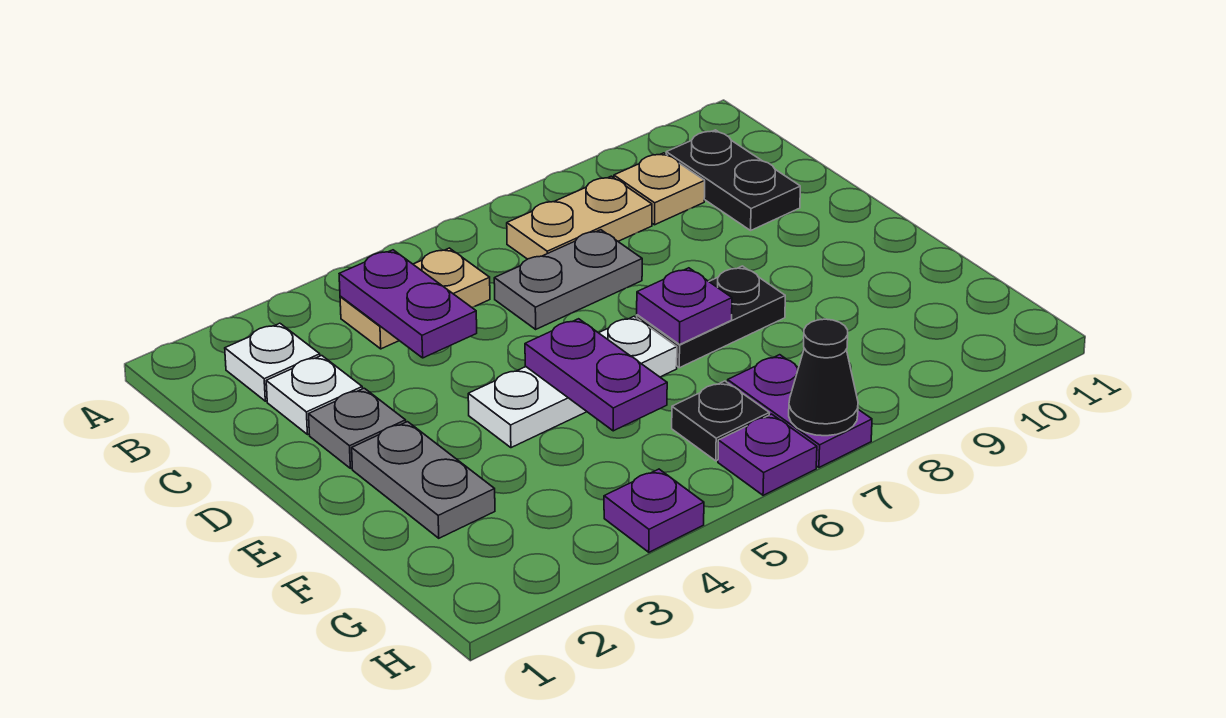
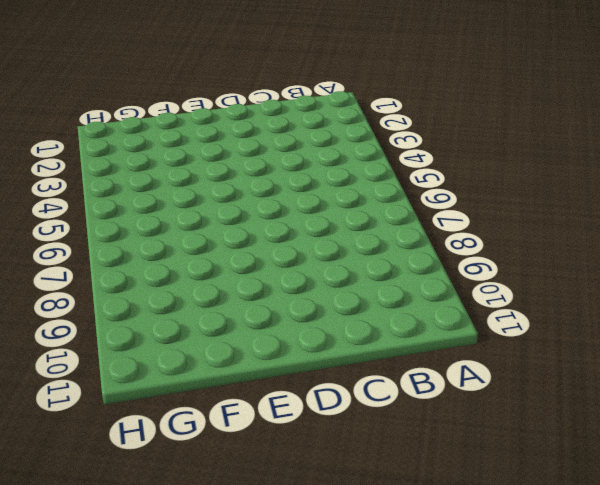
none -> white plate B2 level 1
none -> tan plate B4:B5 level 1
none -> tan plate B7:B8 level 1

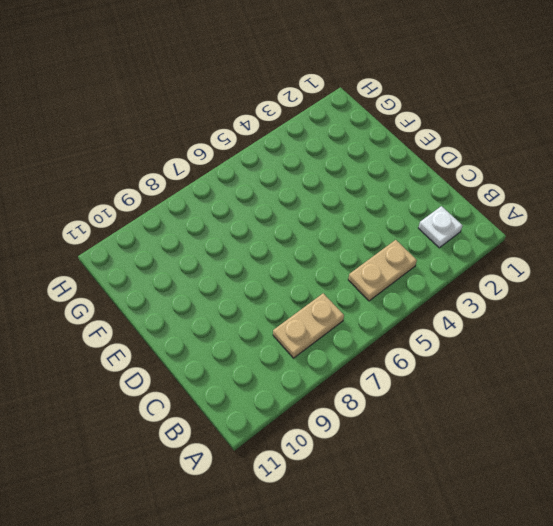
none -> tan plate B9 level 1
none -> black plate B10:C10 level 1
none -> white plate C2 level 1

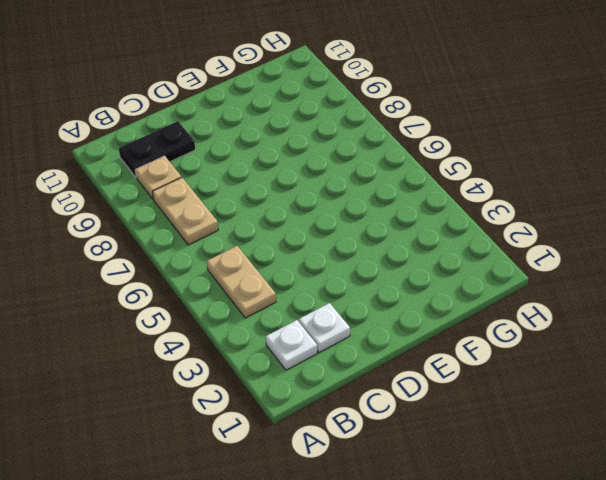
none -> grey plate C6:C7 level 1
none -> grey plate D2 level 1
none -> grey plate E2:F2 level 1

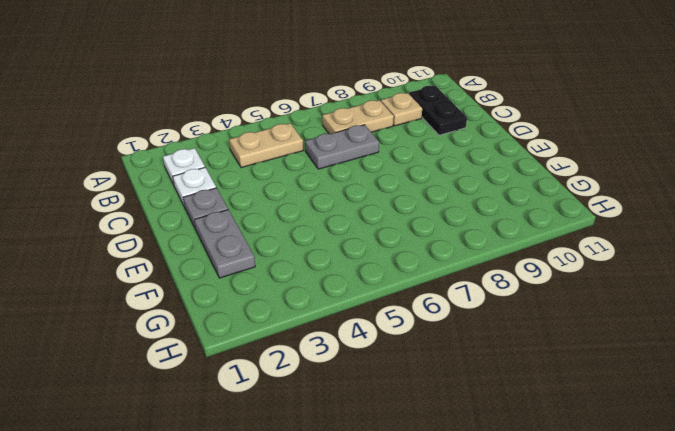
none -> white plate E4:E6 level 1
none -> black plate E7:E8 level 1
none -> black plate G6 level 1

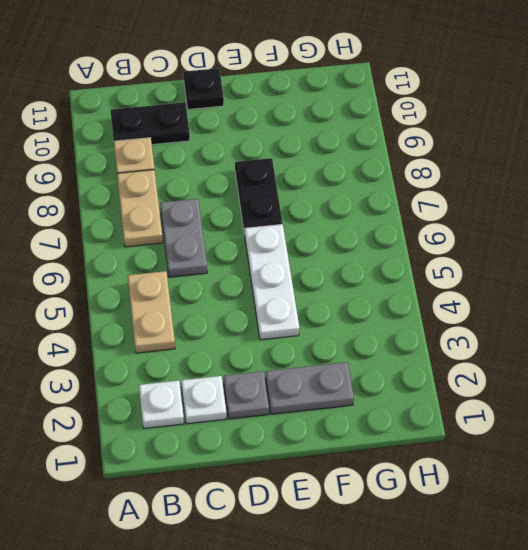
black plate D11 level 1 -> black plate G6 level 1
none -> purple plate G7:H7 level 1
none -> purple plate H4 level 1
none -> purple plate H6 level 1

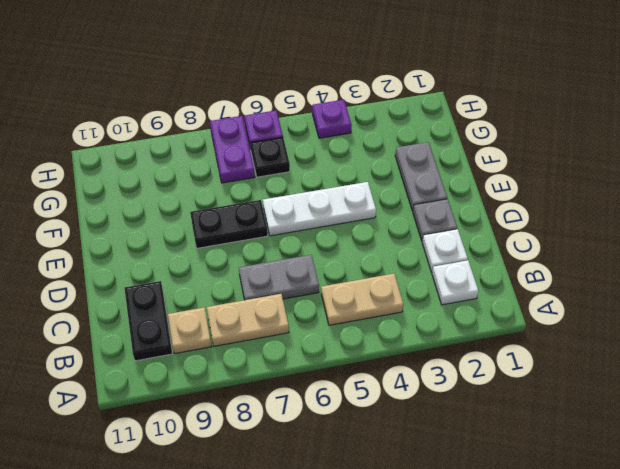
none -> purple plate B4:C4 level 2
none -> purple plate E5:F5 level 2
none -> purple plate E7 level 2

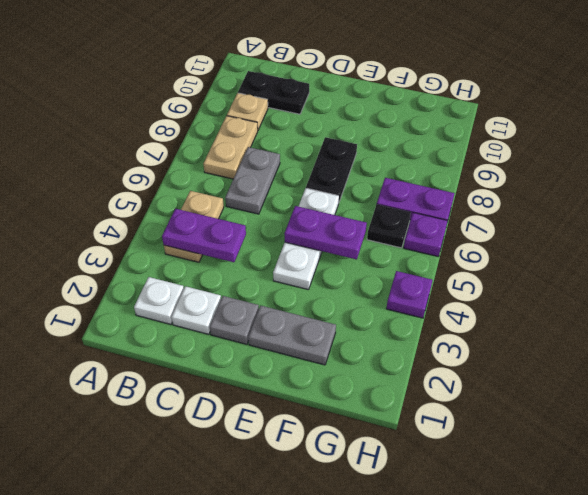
none -> purple plate E7 level 2
none -> black cone H7 level 2

